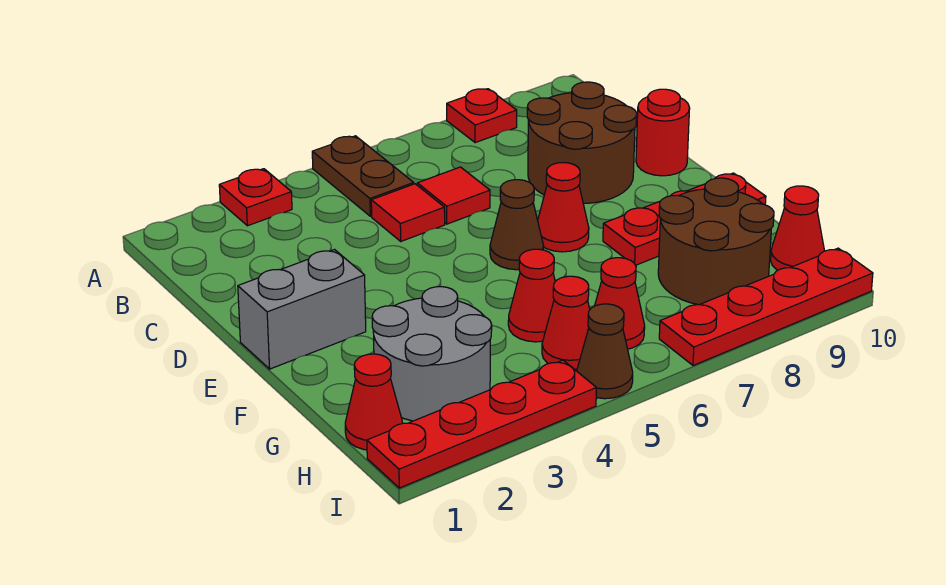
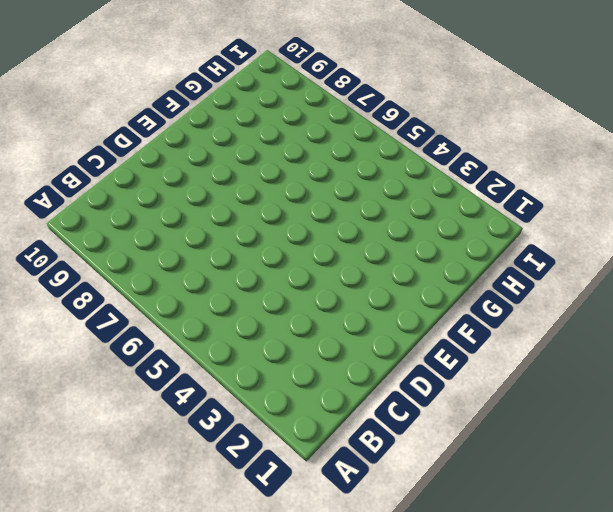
none -> red plate A3 level 1
none -> brown plate A5:B5 level 1
none -> red plate A8 level 1

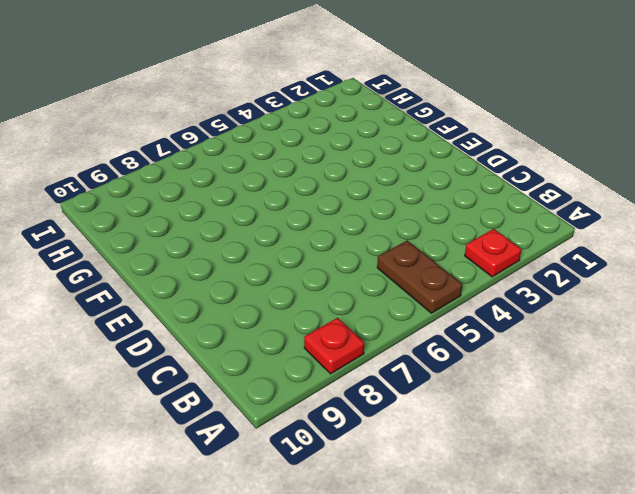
none -> red tile C5 level 1
none -> red tile C6 level 1
none -> brown round brick C8:D9 level 1

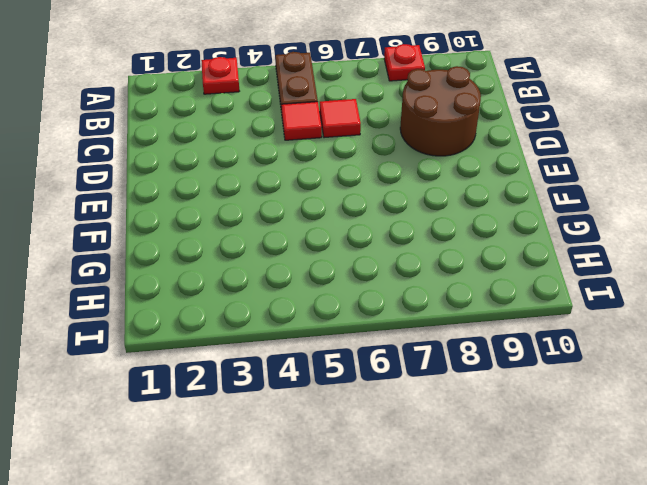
none -> red round brick D10 level 1
none -> grey brick E1:E2 level 1
none -> brown cone E6 level 1

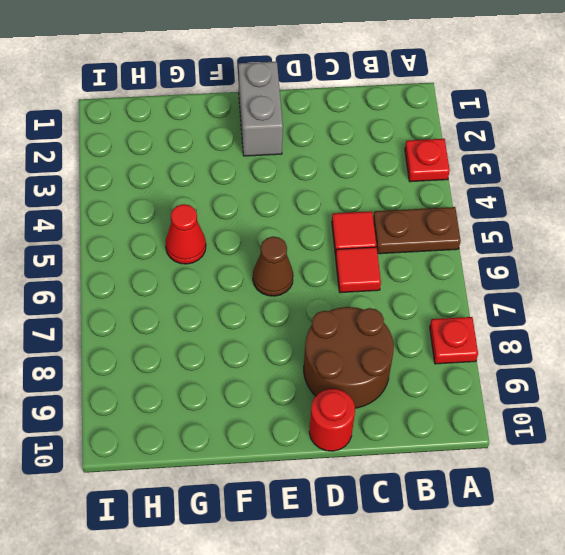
none -> red cone E7 level 1
none -> red plate F8:F10 level 1
none -> grey round brick G2:H3 level 1

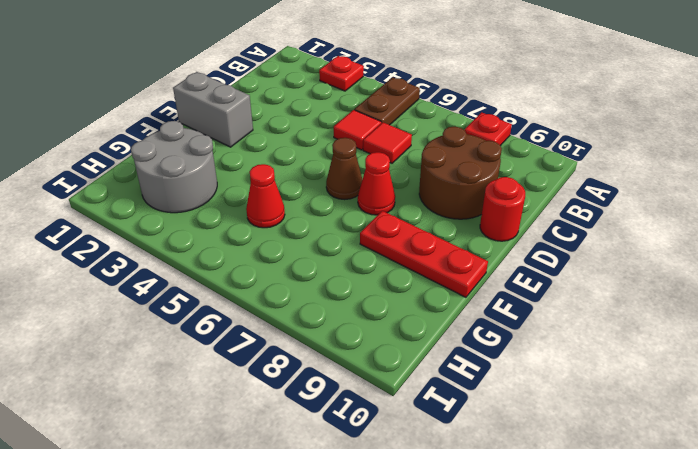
none -> brown round brick G8:H9 level 1
none -> red cone H1 level 1
none -> red cone H5 level 1

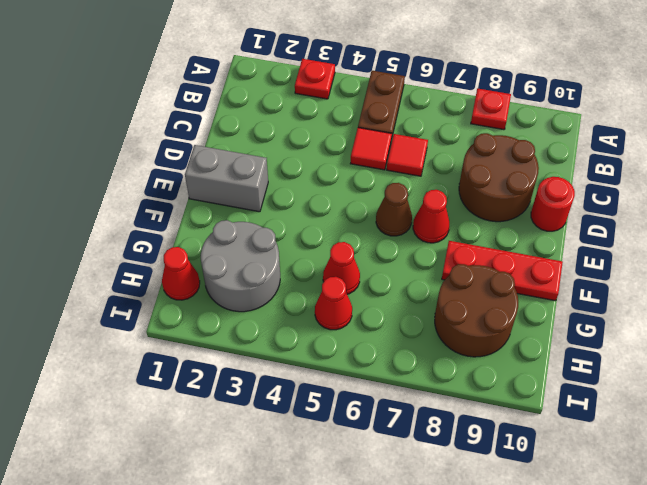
none -> red cone H6 level 1
none -> red cone H10 level 1
none -> red plate I1:I4 level 1

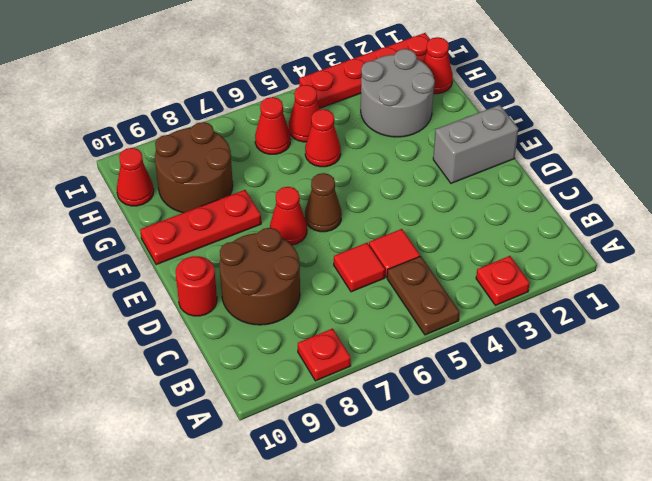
none -> brown cone I5 level 1
none -> red plate I7:I10 level 1

